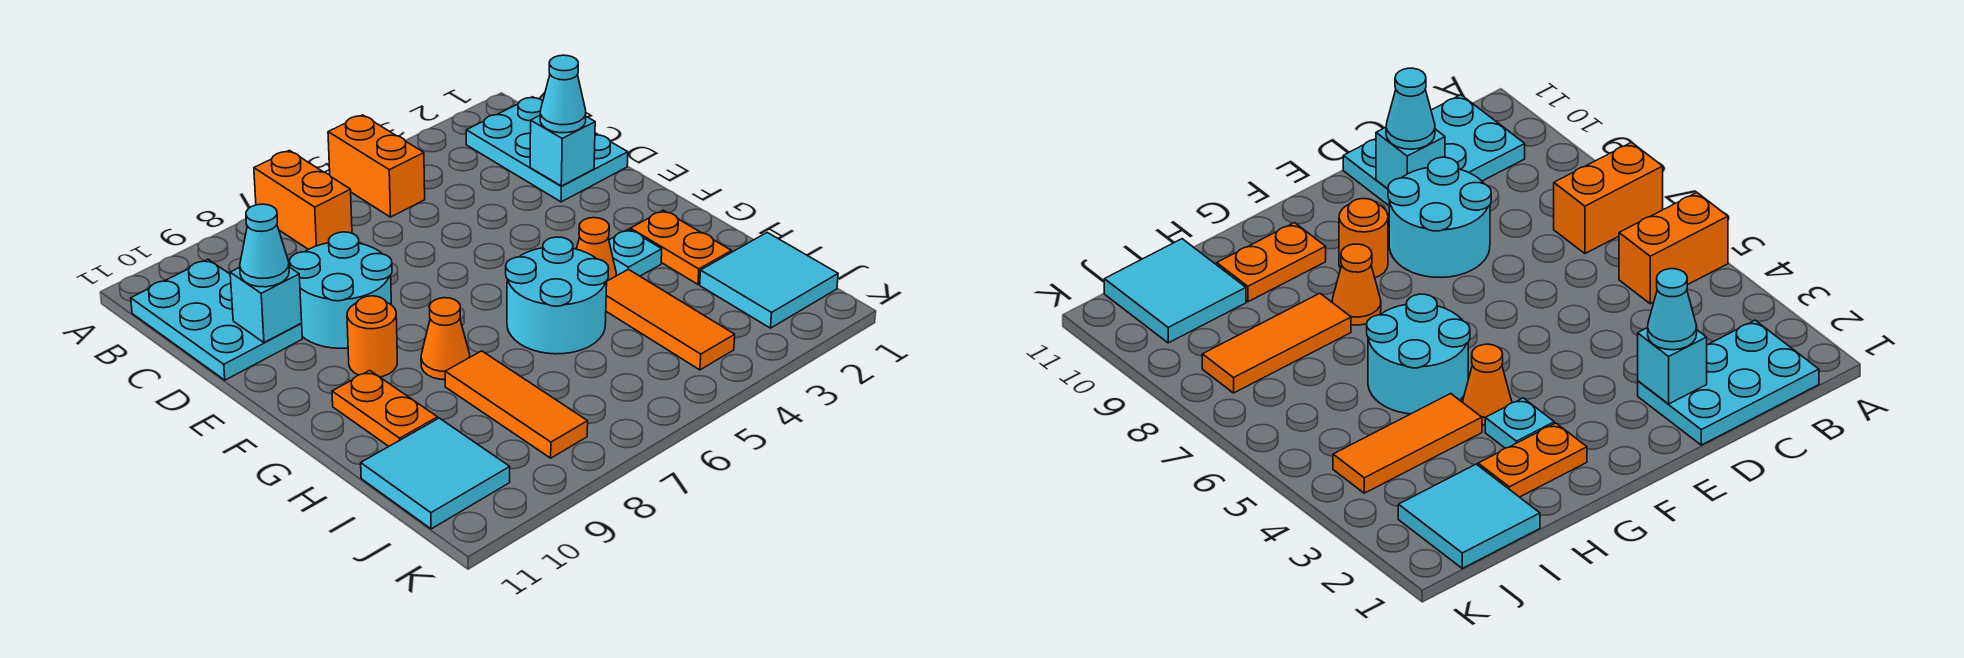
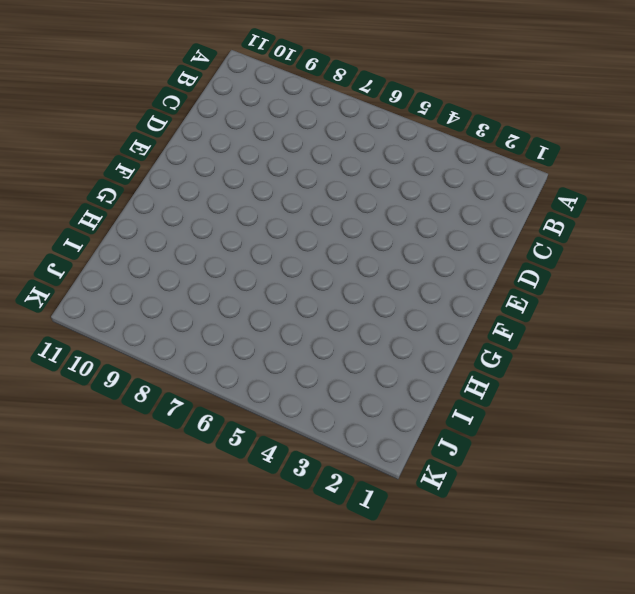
none -> orange brick A5:B5 level 1
none -> orange brick A7:B7 level 1
none -> cyan plate B1:D2 level 1

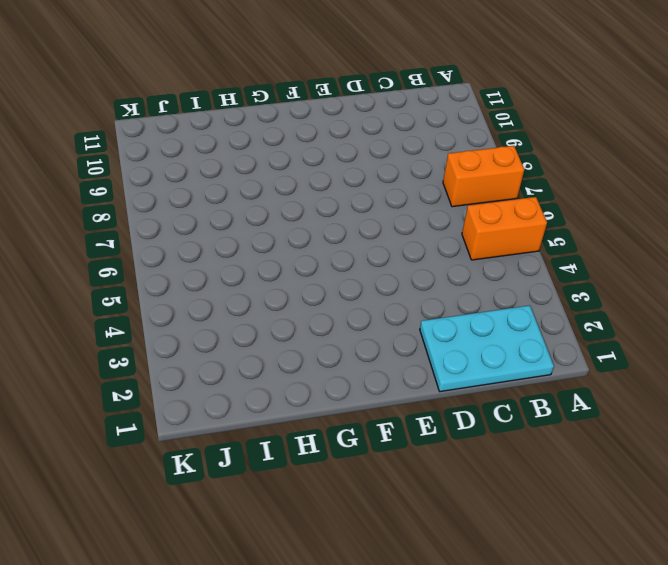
none -> cyan plate B10:D11 level 1
none -> cyan round brick D8:E9 level 1
none -> orange round brick F9 level 1

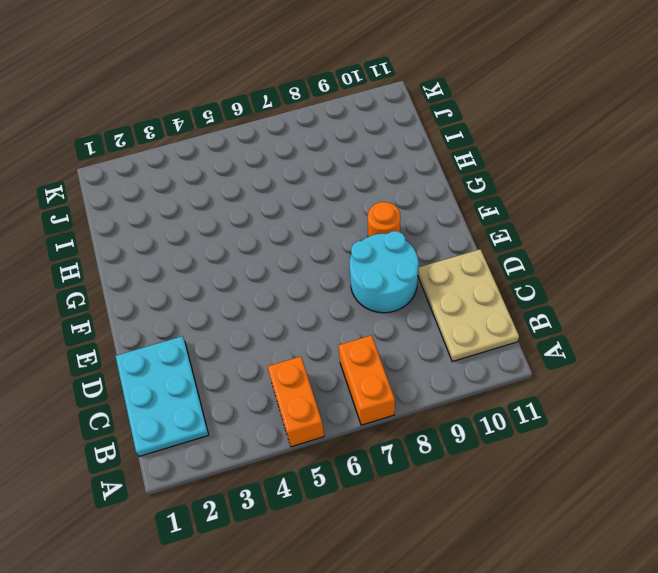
tan plate B10:D11 level 1 -> cyan plate B10:D11 level 1
none -> orange plate G2:H2 level 1
none -> cyan plate G3 level 1
none -> orange cone G4 level 1

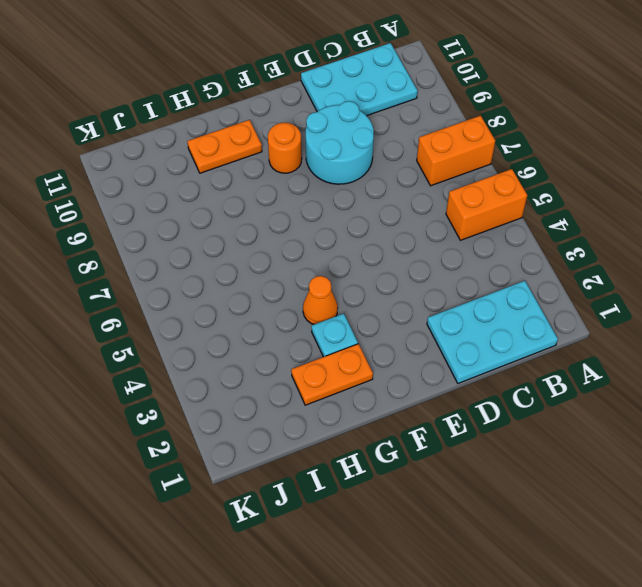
none -> cyan round brick G5:H6 level 1
none -> orange cone G8 level 1
none -> orange tile H4:J4 level 1

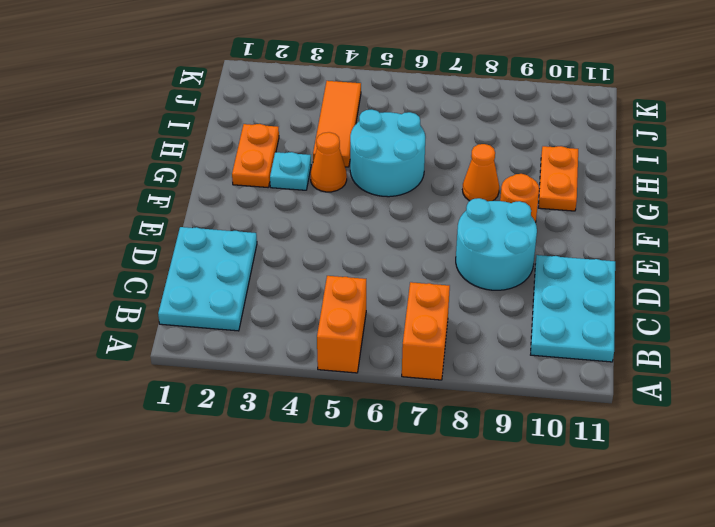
none -> orange tile H8:J8 level 1
none -> cyan tile I1:J2 level 1
none -> cyan tile I10:J11 level 1

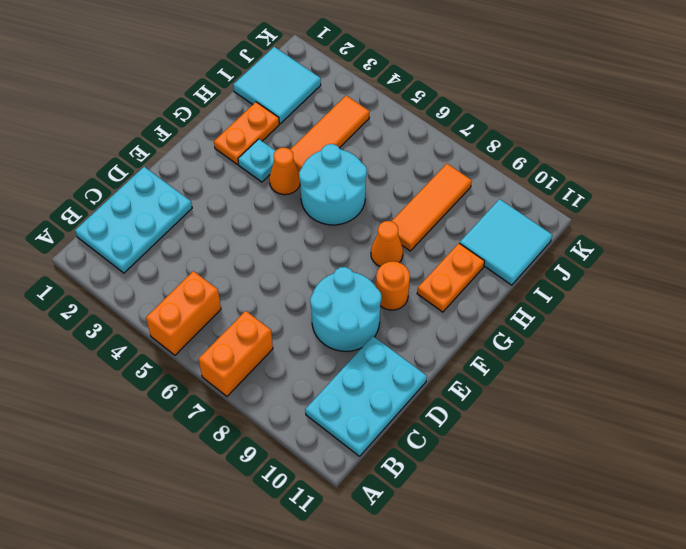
none -> cyan brick D2 level 2
none -> cyan brick D10 level 2
none -> cyan cone D2 level 3

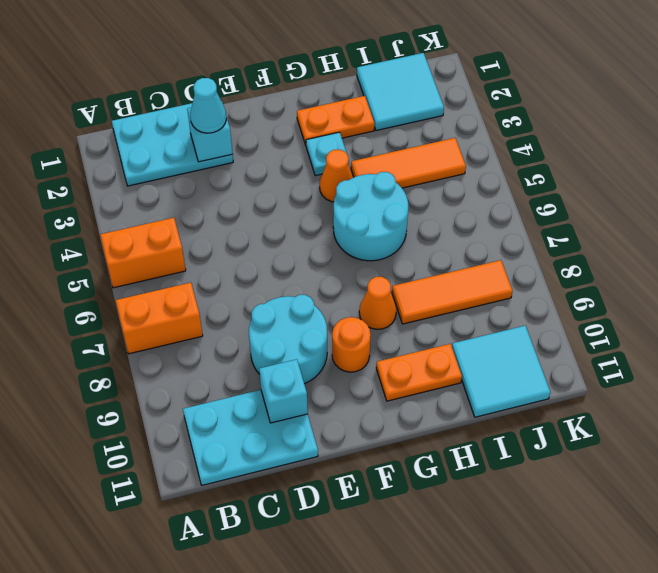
none -> cyan cone D10 level 3

